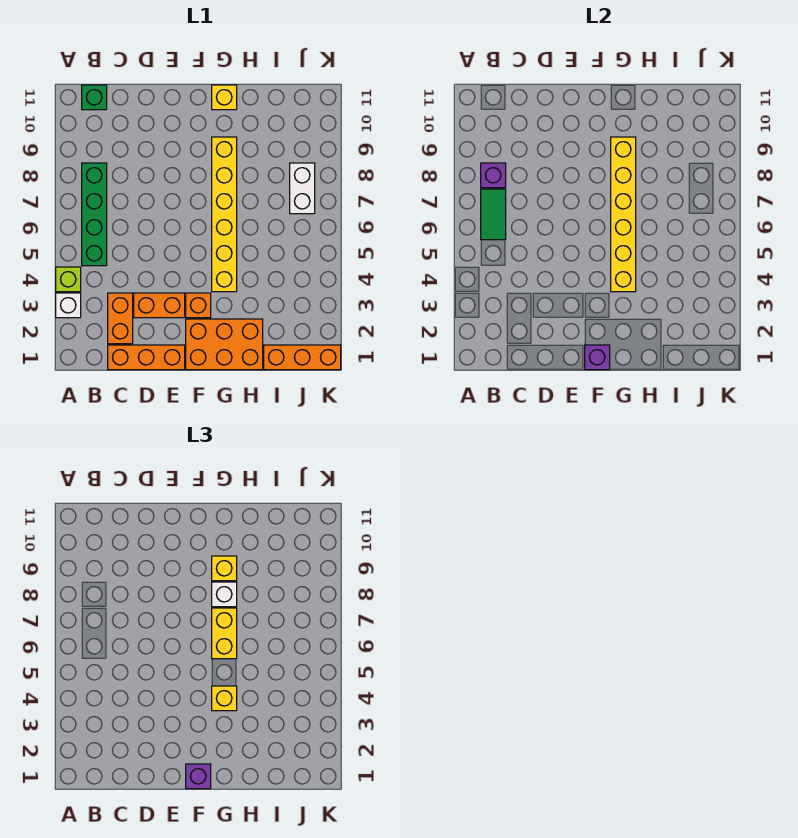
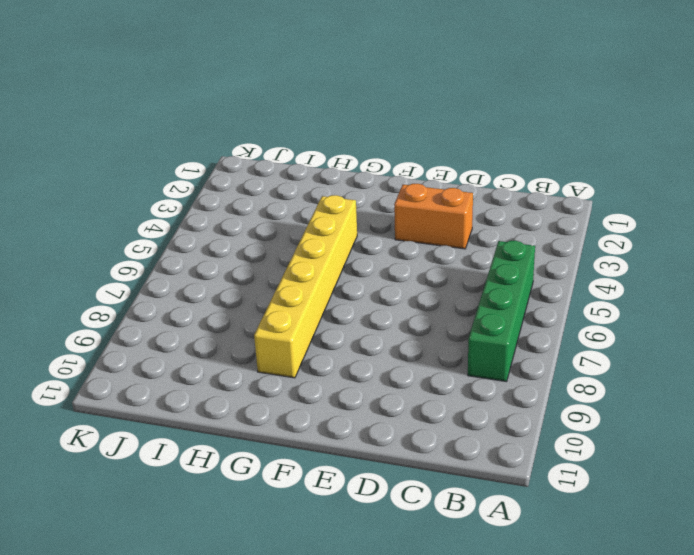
none -> white brick A3 level 1
none -> lime brick A4 level 1
none -> green brick B11 level 1

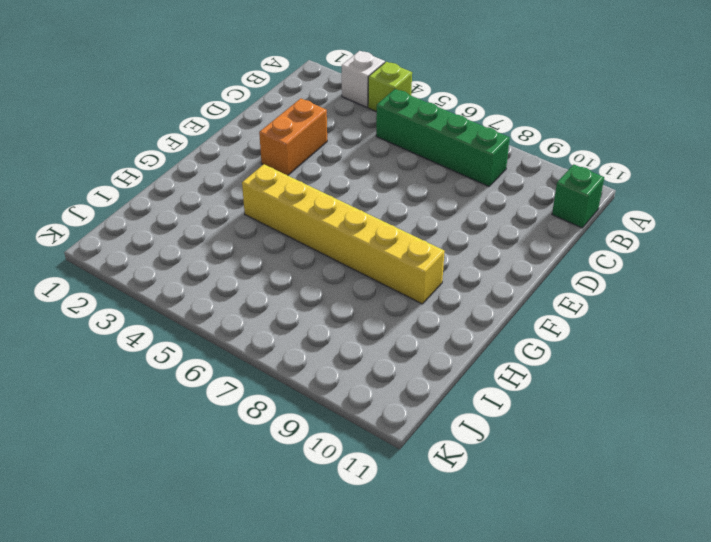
none -> orange brick C1:E1 level 1
none -> orange brick C2:C3 level 1
none -> orange brick F1:H2 level 1

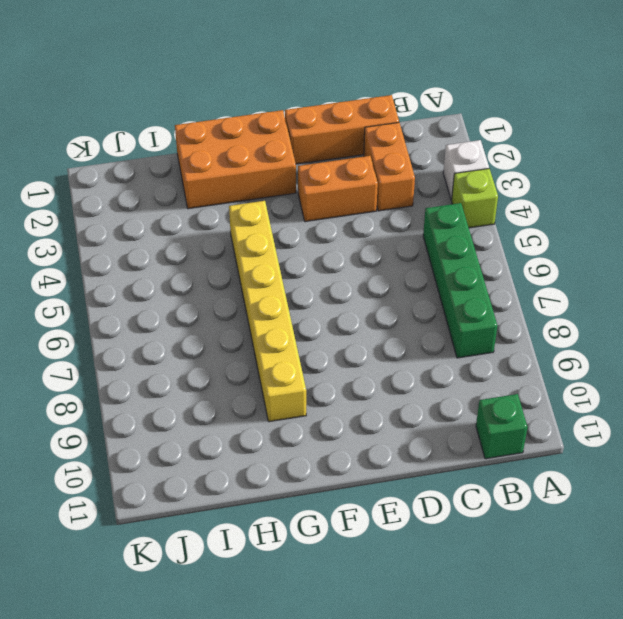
none -> orange brick F3 level 1
none -> yellow brick G11 level 1
none -> orange brick I1:K1 level 1

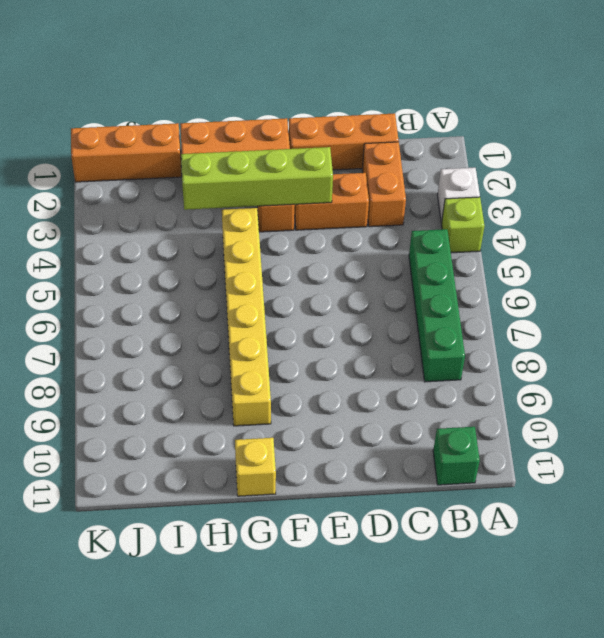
lime brick E3:H3 level 2 -> none
none -> white brick J7:J8 level 1
none -> green tile B6:B7 level 2
none -> purple brick B8 level 2

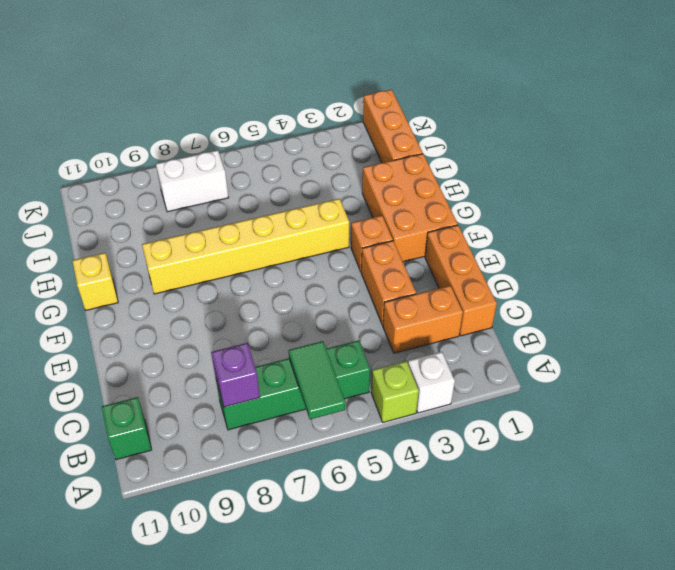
green tile A6:B6 level 2 -> green tile B6:B7 level 2
none -> purple brick F1 level 2
none -> yellow brick G4:G9 level 2
none -> purple brick F1 level 3

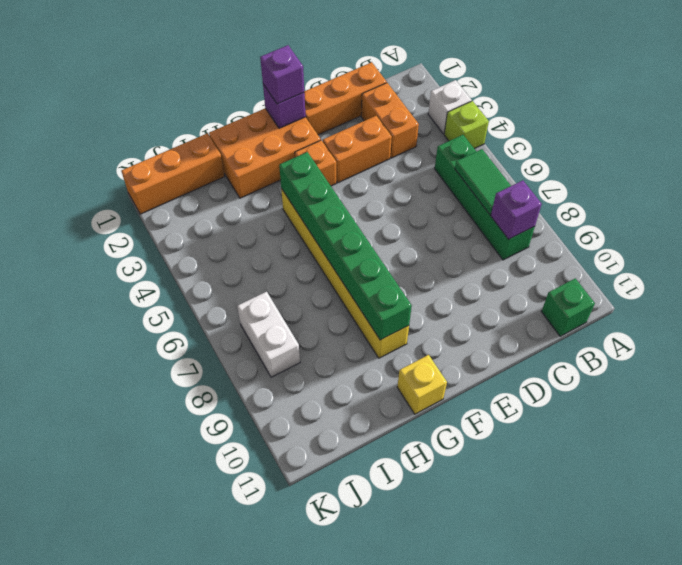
green brick G4:G9 level 2 -> yellow brick G4:G9 level 2
none -> yellow brick G4 level 3
none -> yellow brick G6:G7 level 3
none -> white brick G8 level 3

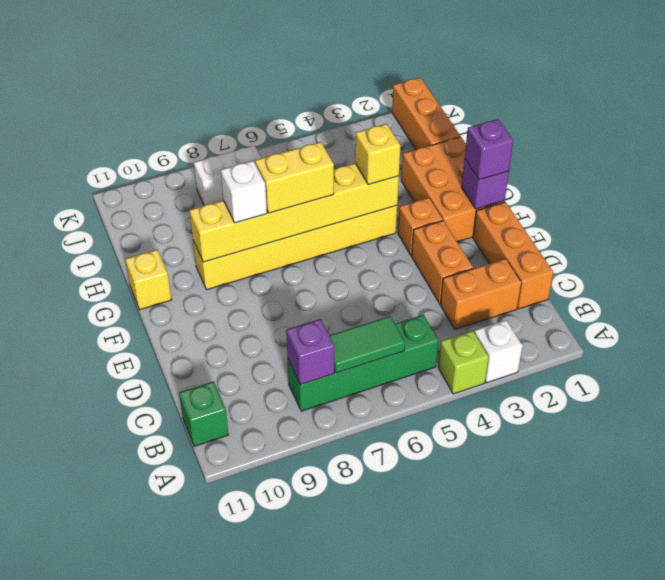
none -> yellow brick G9 level 3

